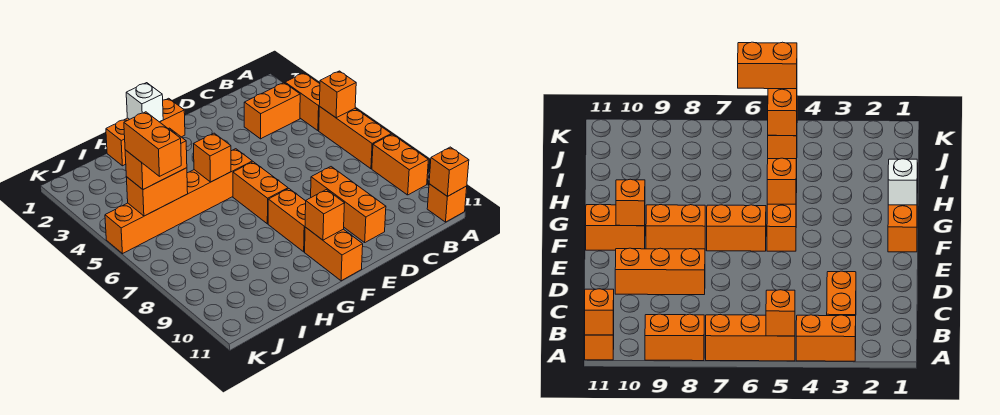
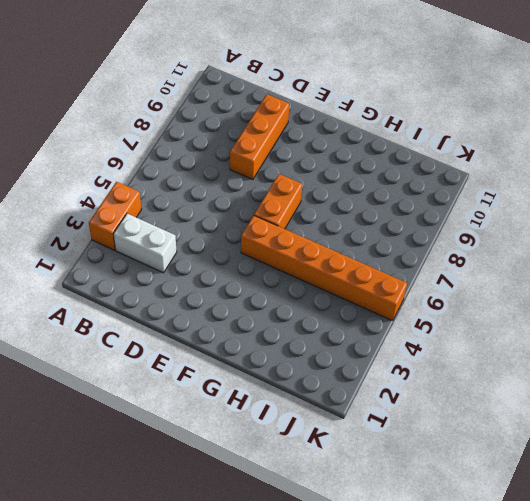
white brick B3:C3 level 1 -> orange brick B3:C3 level 1
none -> orange brick A5:A7 level 1
none -> orange brick A8:A9 level 1
none -> orange brick A11 level 1

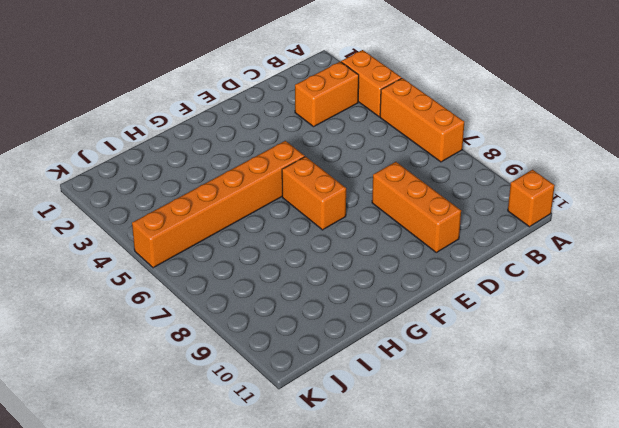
none -> orange brick A8:A9 level 1
none -> orange brick F1:H1 level 1
none -> orange brick F8:F9 level 1

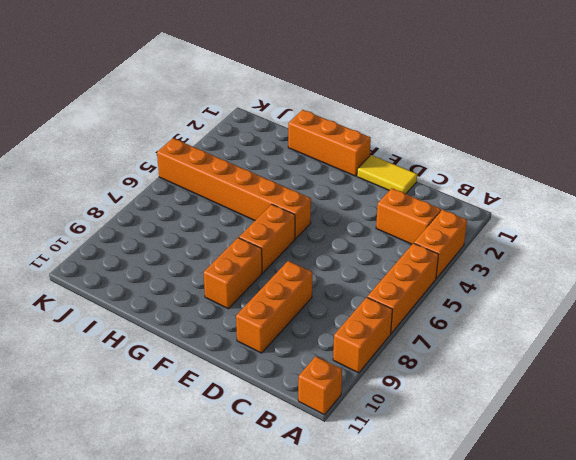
yellow tile D1:E1 level 1 -> none
none -> orange brick F10:F11 level 1
none -> orange brick A5 level 2
none -> orange brick A11 level 2

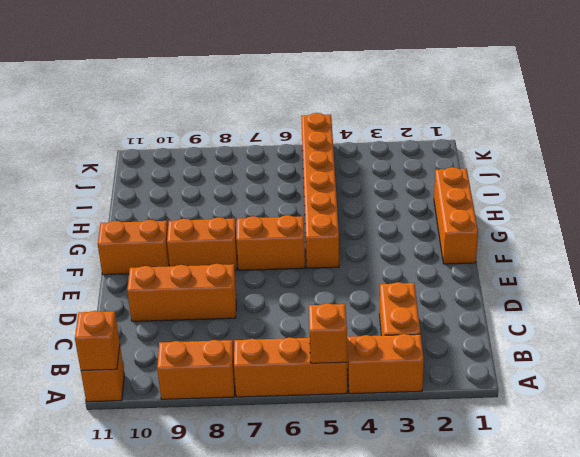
none -> orange brick F10 level 2
none -> white brick G1 level 2
none -> orange brick G5 level 2

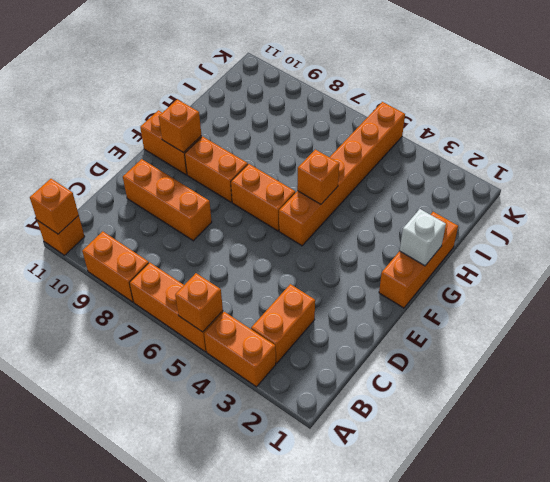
none -> orange brick I5:J5 level 2
none -> orange brick I5:J5 level 3
none -> orange brick J5:J6 level 4

